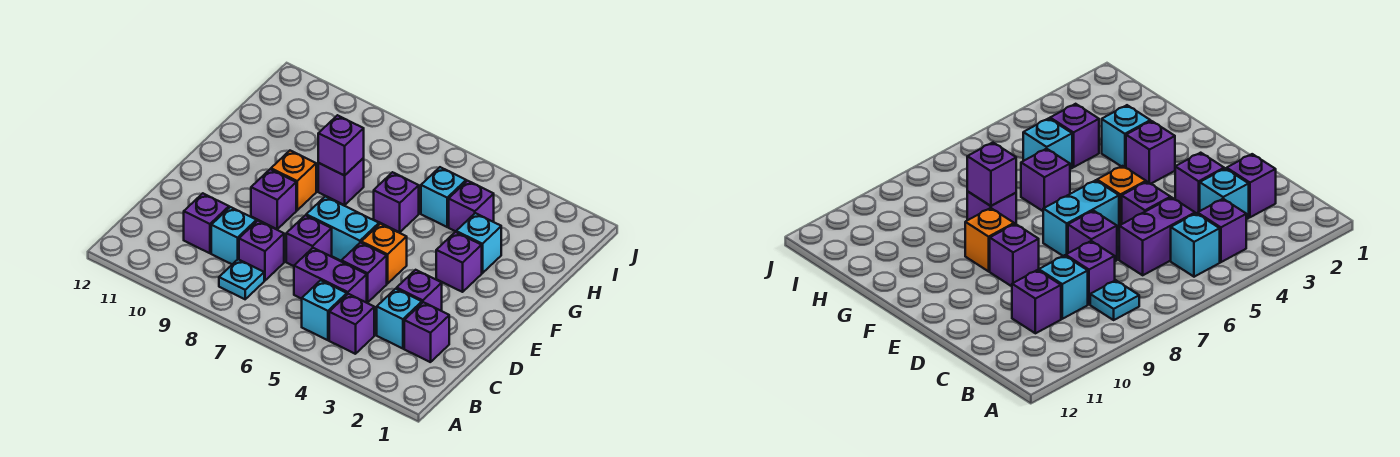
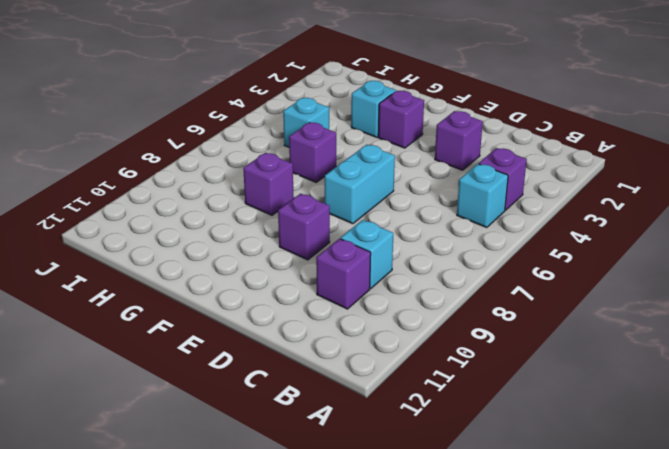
none -> cyan plate B8 level 1
none -> purple brick C2 level 1
none -> cyan brick C3 level 1

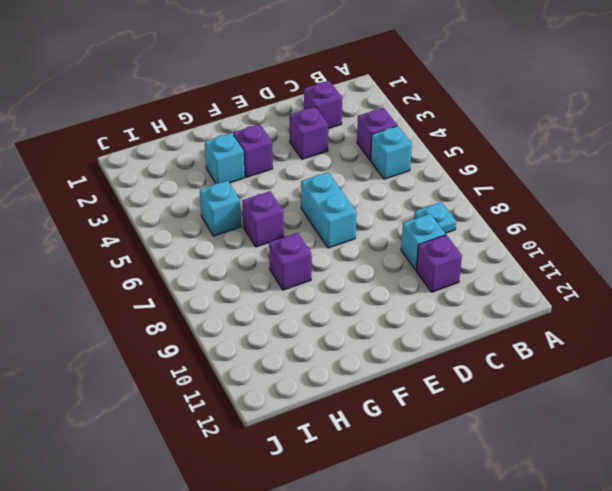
none -> cyan brick C3 level 1
none -> purple brick C5:C6 level 1
none -> purple brick C8 level 1

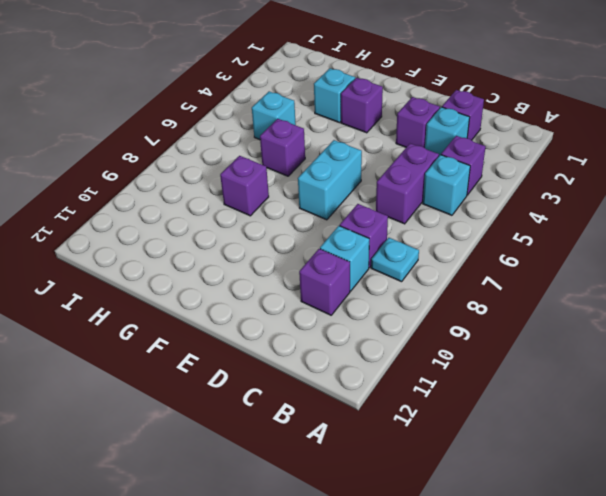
none -> purple brick D5 level 1
none -> purple brick D7 level 1
none -> orange brick E5 level 1

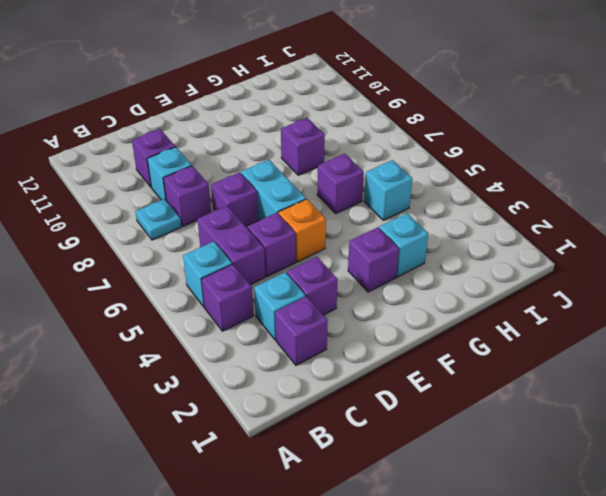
none -> purple brick E9 level 1
none -> orange brick F9 level 1
none -> purple brick H4 level 1

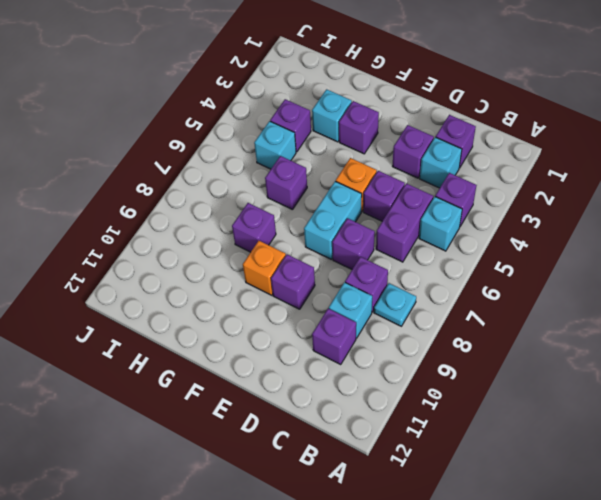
none -> purple brick G8 level 2

